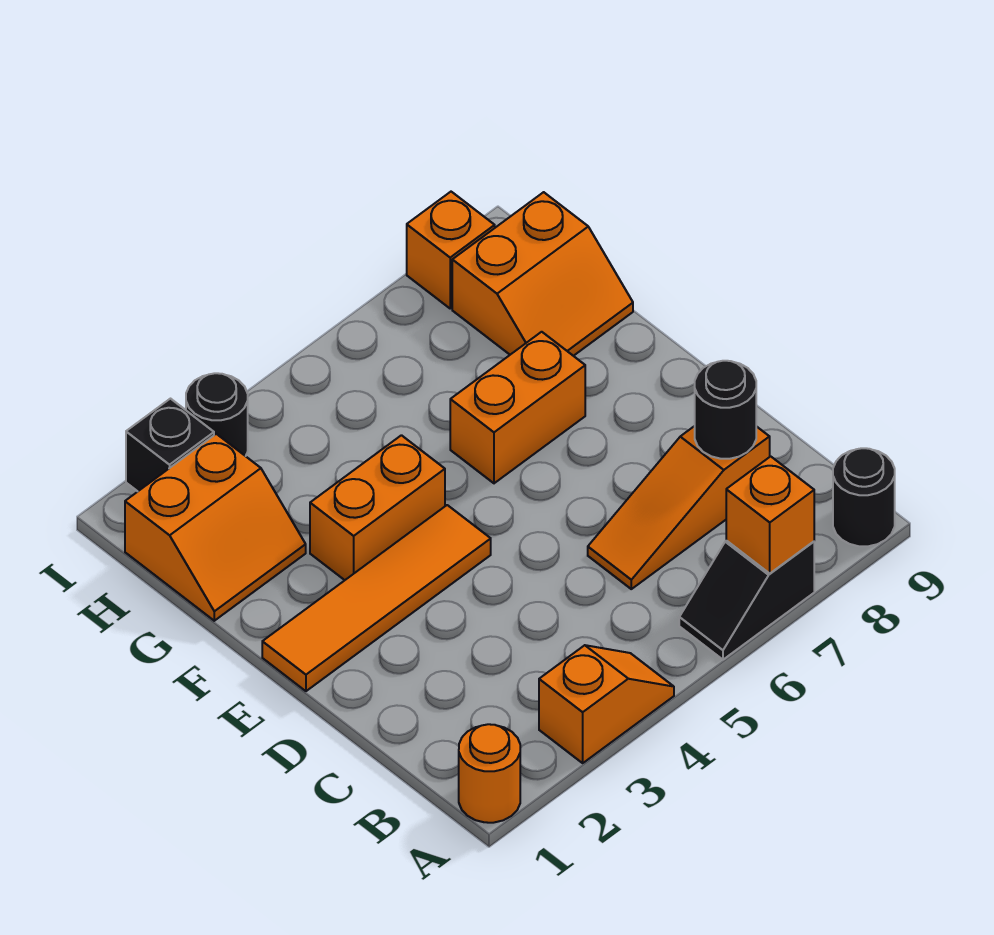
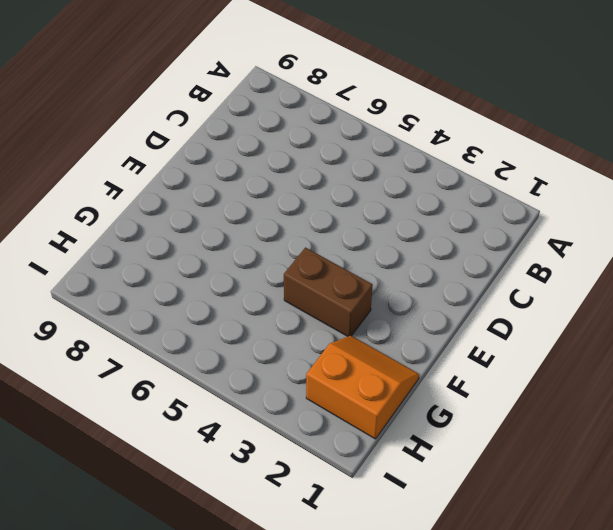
brown brick F3:F4 level 1 -> orange brick F3:F4 level 1
none -> orange round brick A1 level 1
none -> orange slope A3:A4 level 1 top 3
none -> black slope A6:A7 level 1 top 7

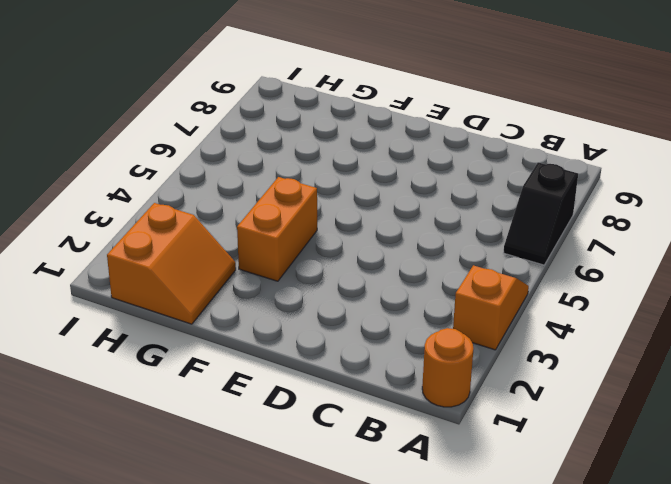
none -> black round brick A9 level 1
none -> orange slope C6:C8 level 1 top 8
none -> orange tile E1:E4 level 1

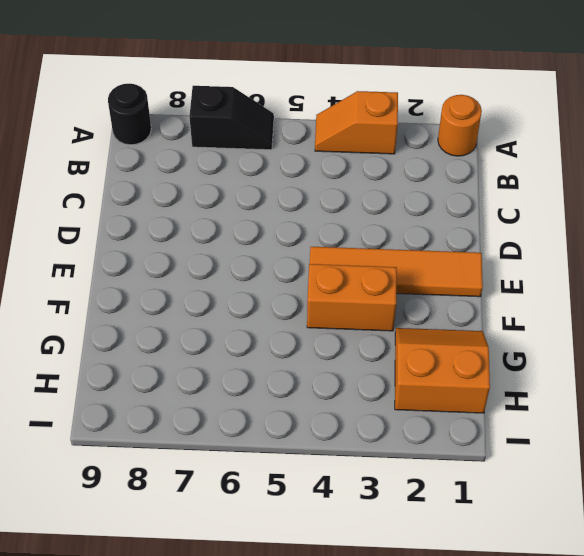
none -> orange slope C6:C8 level 1 top 8
none -> orange brick F6:F7 level 1
none -> orange slope G8:H9 level 1 top H

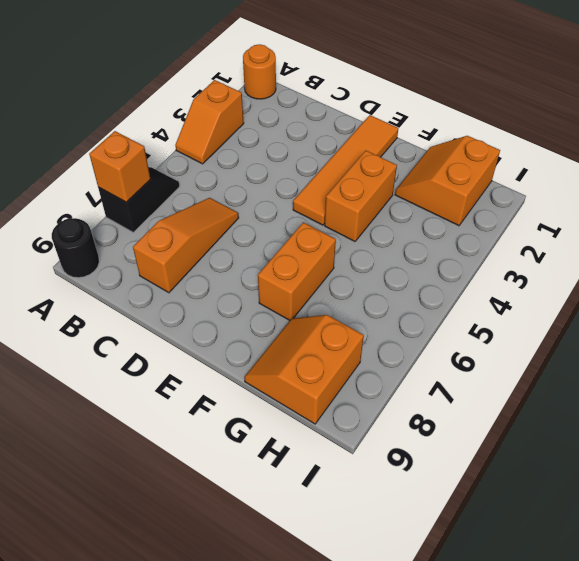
none -> black brick I2 level 1
none -> black round brick I3 level 1
none -> orange brick I8 level 1

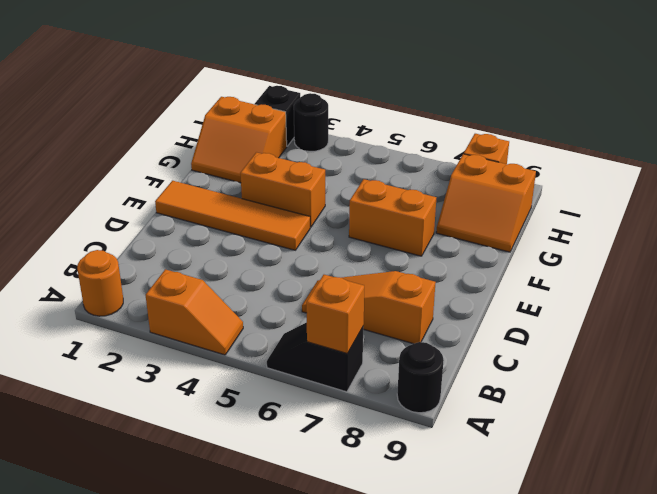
none -> black round brick C8 level 2

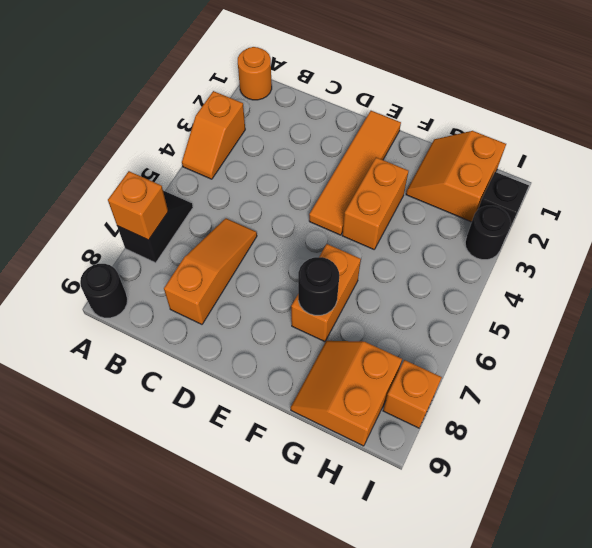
black round brick F7 level 2 -> black round brick C8 level 2

